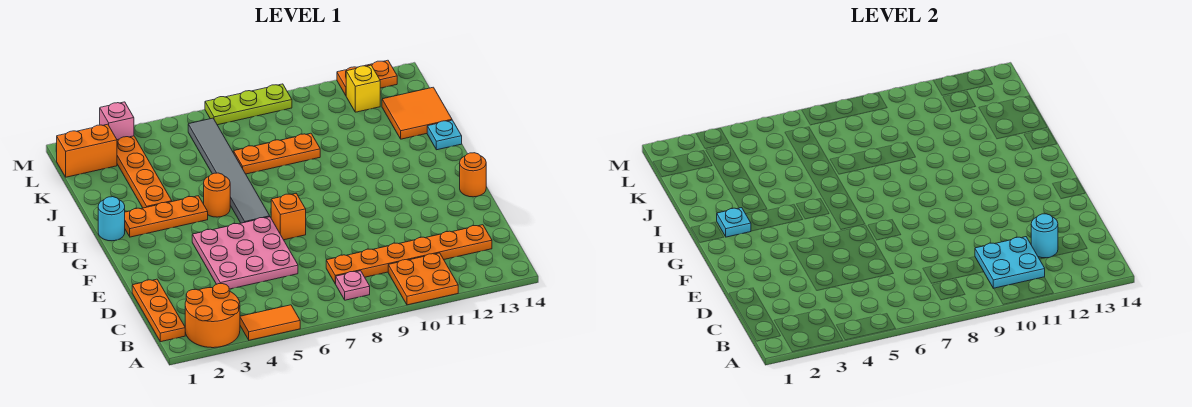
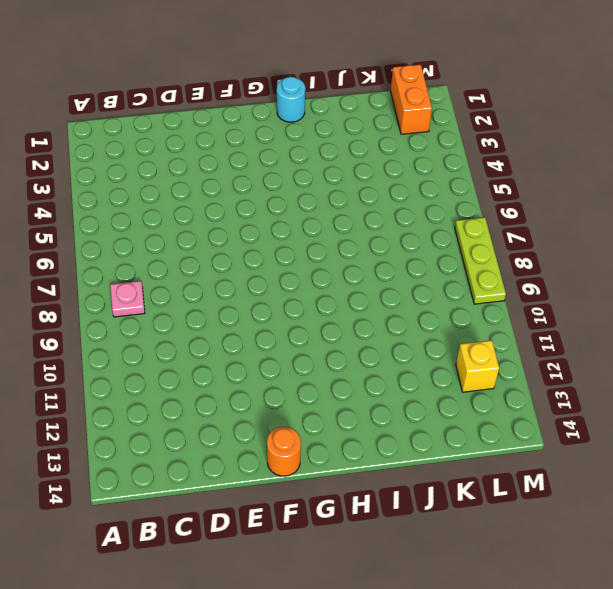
none -> orange round brick A2:B3 level 1
none -> orange tile A4:A5 level 1
none -> orange plate A10:B11 level 1

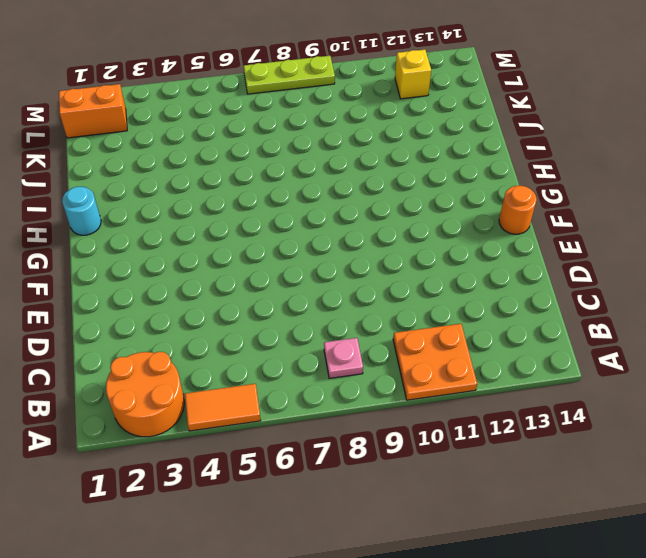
none -> orange plate B1:D1 level 1
none -> orange plate C8:C13 level 1
none -> pink plate D4:F6 level 1

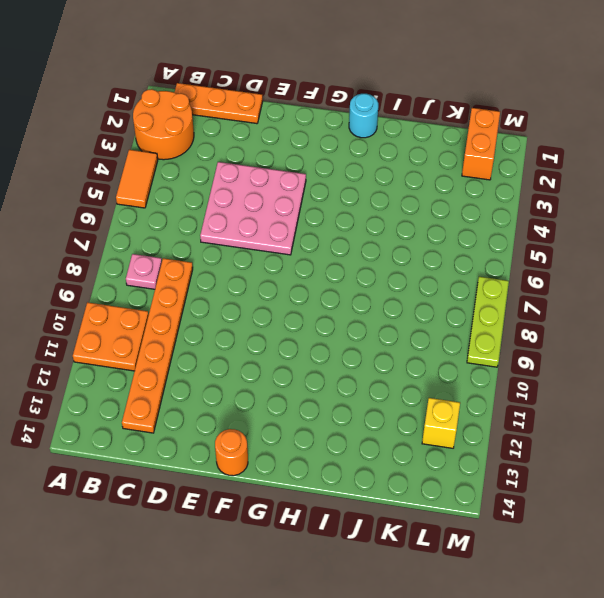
none -> orange brick F7 level 1
none -> grey tile G6:L6 level 1
none -> orange plate H2:H4 level 1

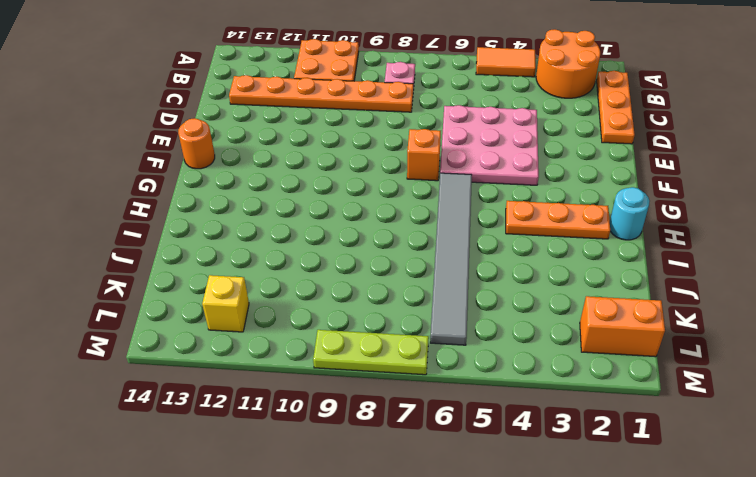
none -> orange round brick H5 level 1
none -> orange plate I3:L3 level 1
none -> cyan plate I14 level 1

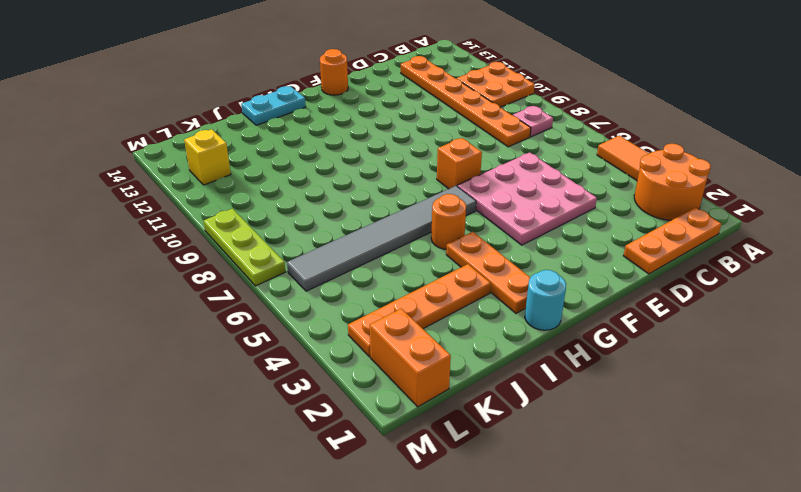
cyan plate H14:I14 level 1 -> cyan plate I14 level 1
none -> orange plate J7:J9 level 1
none -> orange tile J13:K14 level 1
none -> pink brick M3 level 1

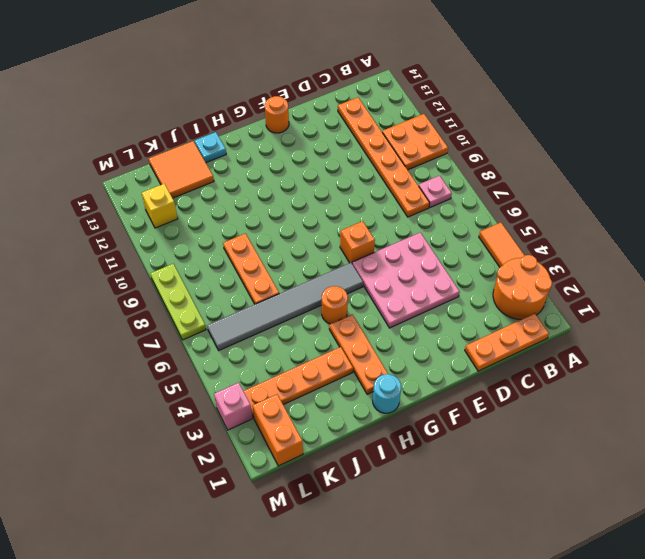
none -> orange plate M12:M13 level 1
none -> cyan plate B10:C11 level 2
none -> cyan round brick C12 level 2

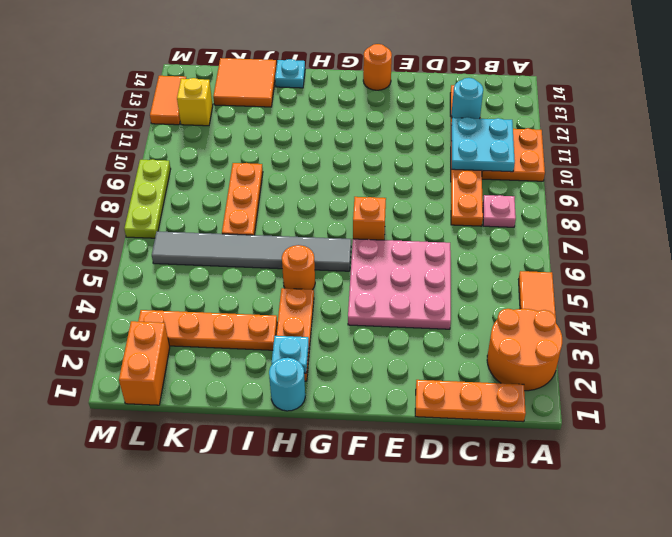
orange tile M12:M13 level 1 -> orange plate M12:M13 level 1
none -> pink brick M3 level 1

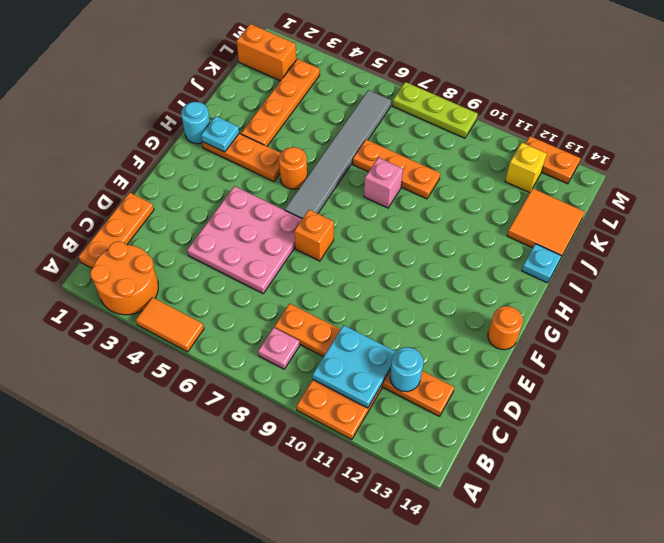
pink brick I8 level 1 -> pink brick M3 level 1

